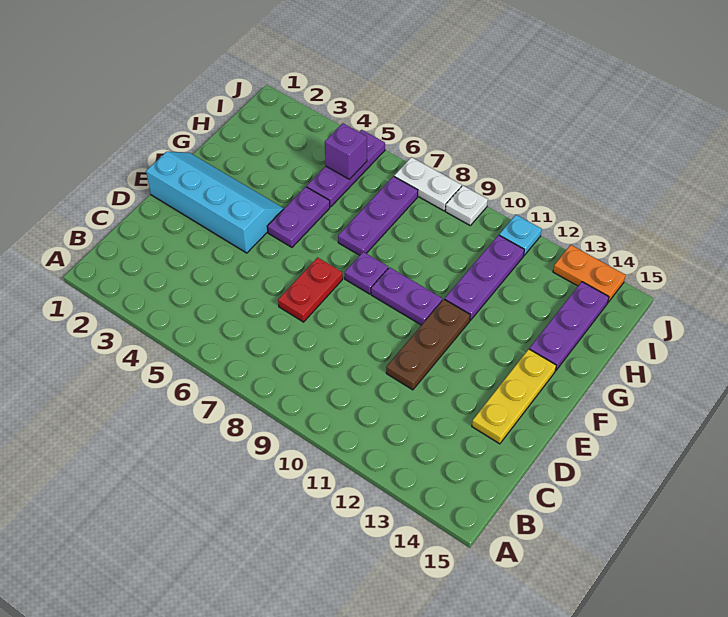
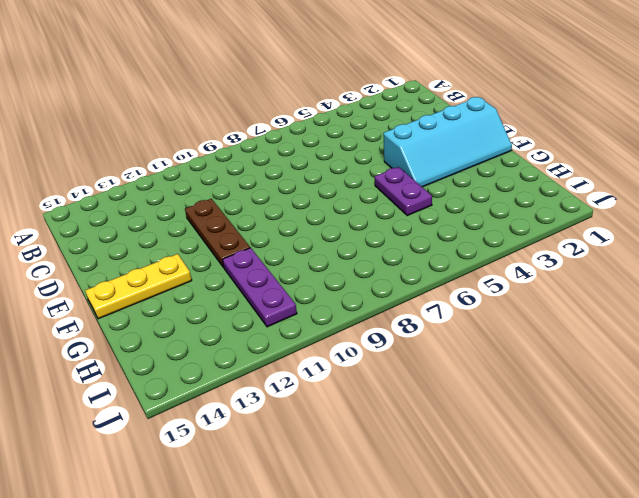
yellow plate F13:F15 level 1 -> yellow plate D14:F14 level 1
none -> red plate D7:E7 level 1
none -> purple plate F8 level 1
none -> purple plate F9:F10 level 1

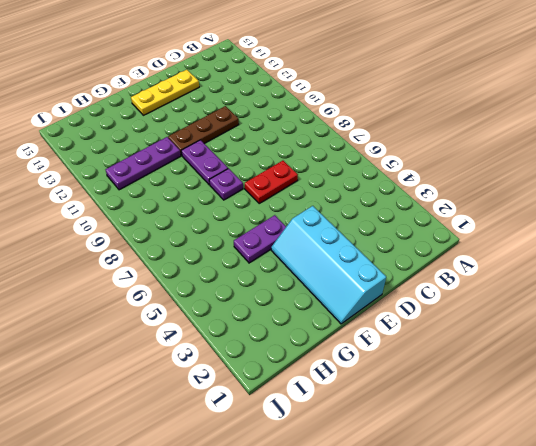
none -> purple plate G7:I7 level 1
none -> purple plate G14:I14 level 1
none -> purple plate H5:J5 level 1

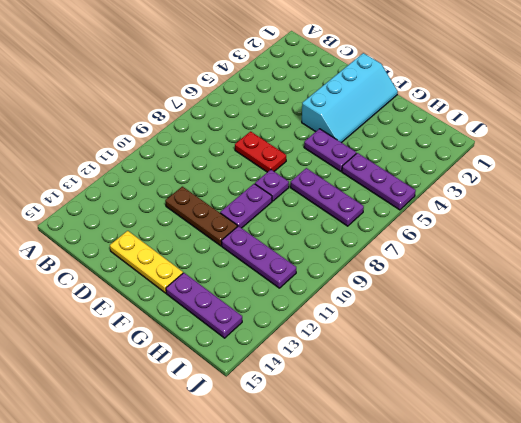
none -> white plate J7:J8 level 1
none -> white plate J9 level 1
none -> cyan plate J11 level 1

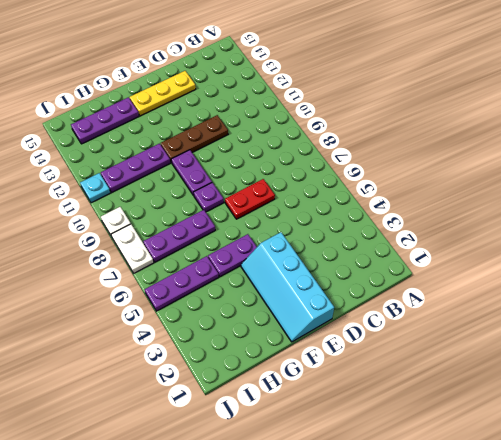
none -> orange plate J13:J14 level 1
none -> purple brick I5 level 2

